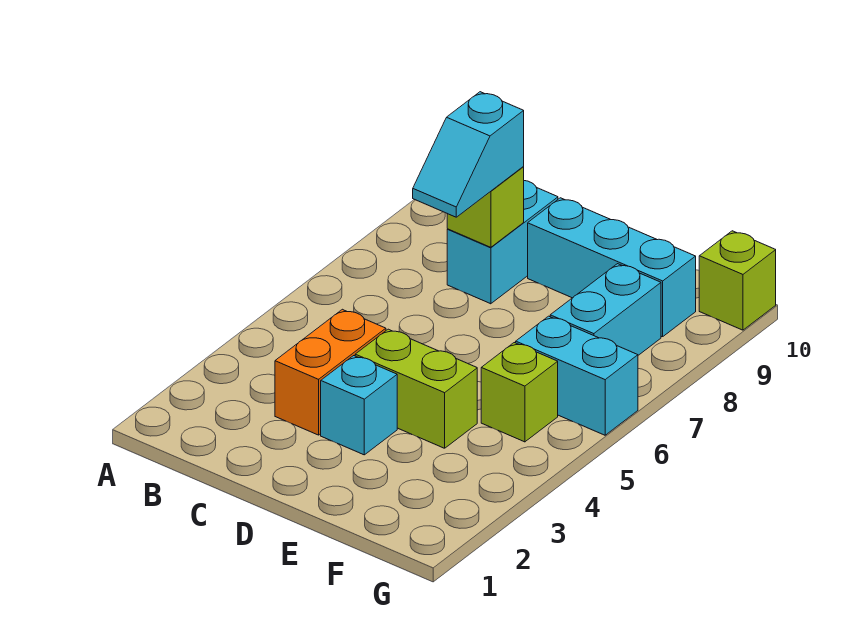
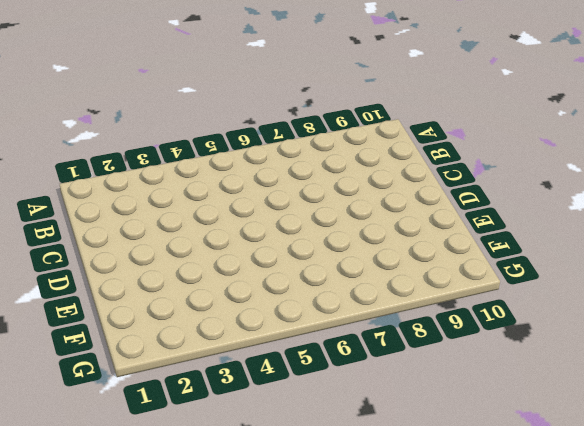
none -> orange brick C3:C4 level 1
none -> cyan brick C8:C9 level 1

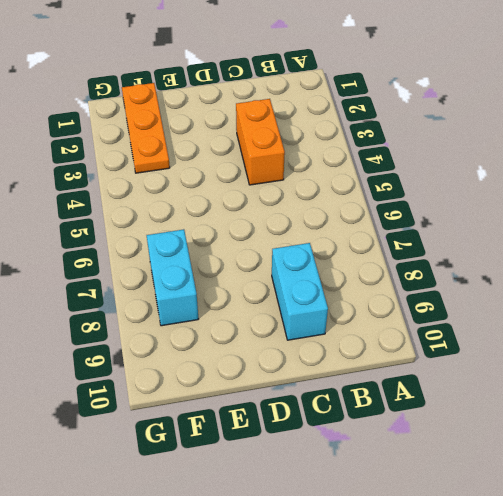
orange plate F1:F3 level 1 -> none
none -> cyan brick D3 level 1
none -> lime brick D4:E4 level 1

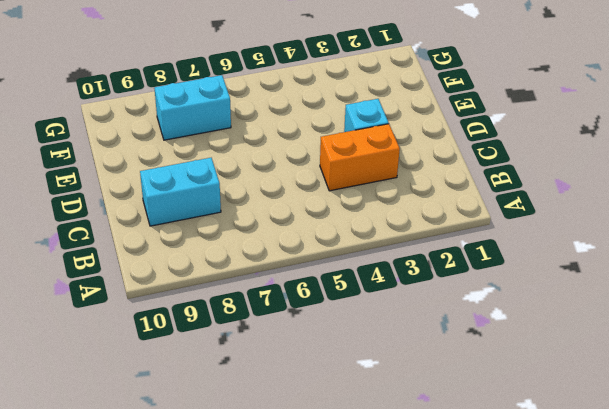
none -> lime brick D4:E4 level 1
none -> cyan brick D9:F9 level 1

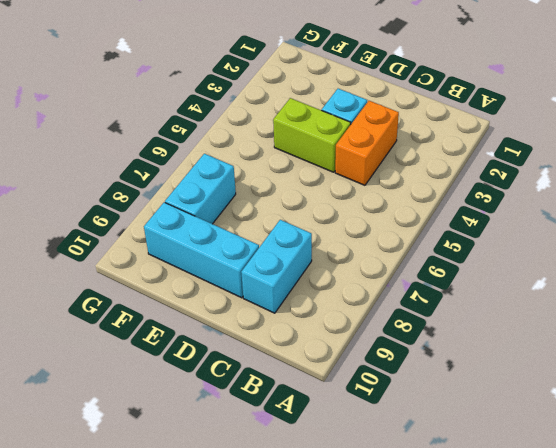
none -> lime brick F5 level 1
none -> cyan brick F6:G6 level 1

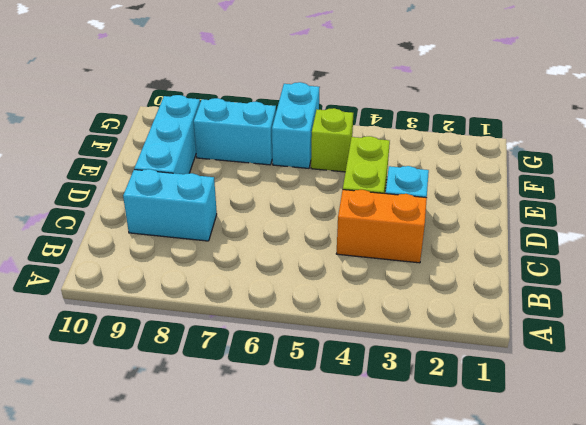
none -> lime brick G10 level 1
none -> lime brick C8 level 2

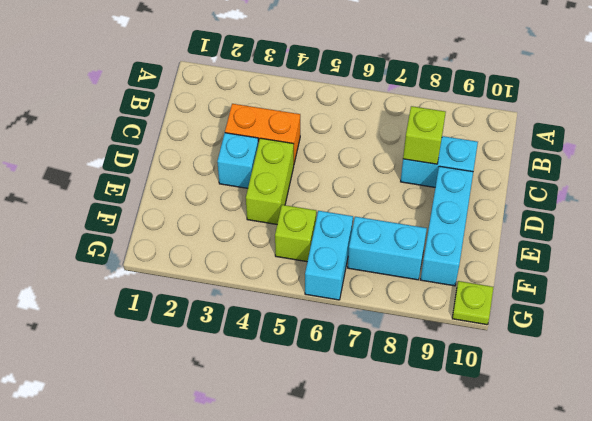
lime plate G10 level 1 -> lime brick G10 level 1
none -> cyan slope C7:C8 level 3 top 8

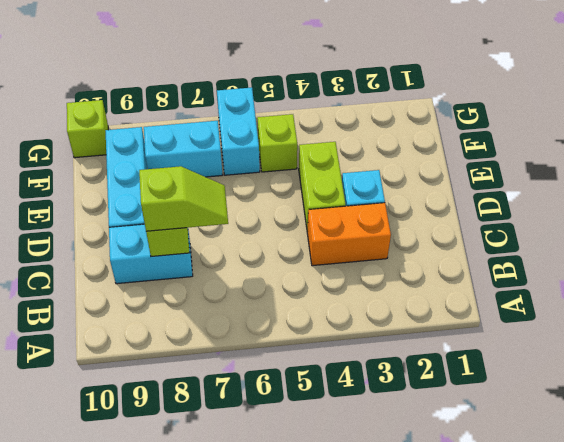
lime slope C7:C8 level 3 top 8 -> cyan slope C7:C8 level 3 top 8

